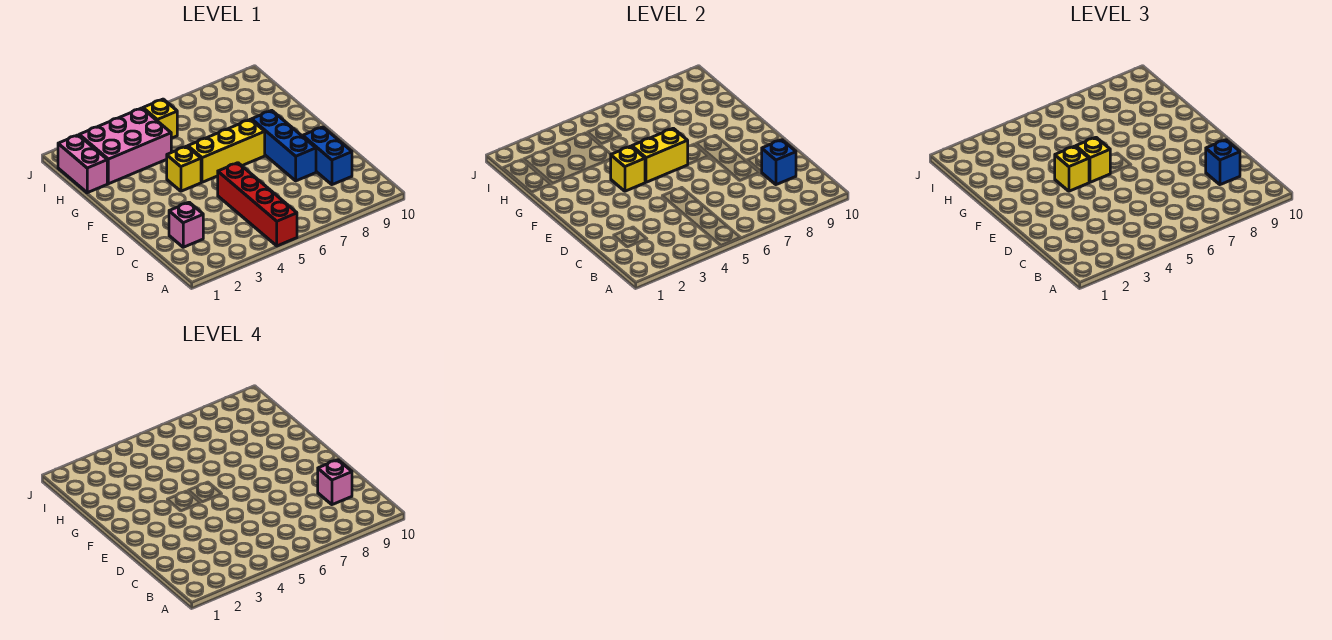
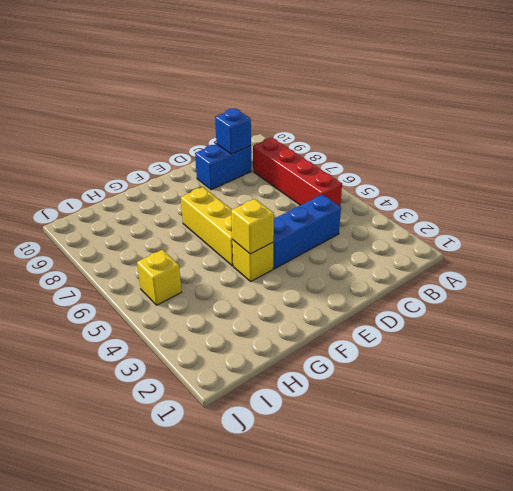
red brick B5:B8 level 1 -> red brick A5:D5 level 1
blue brick C4:E4 level 1 -> blue brick D8:F8 level 1
none -> pink brick C2 level 1
none -> pink brick H1:I1 level 1
none -> pink brick H2:I4 level 1

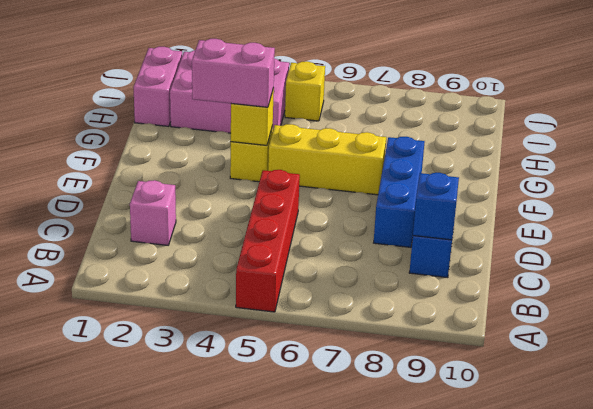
pink brick F3:F4 level 3 -> yellow brick F4 level 3
none -> yellow brick F5:F6 level 2
none -> blue brick C9 level 3
none -> yellow brick F5 level 3

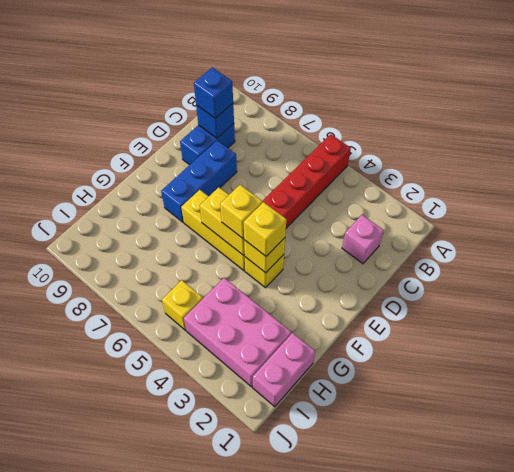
none -> pink brick C9 level 4

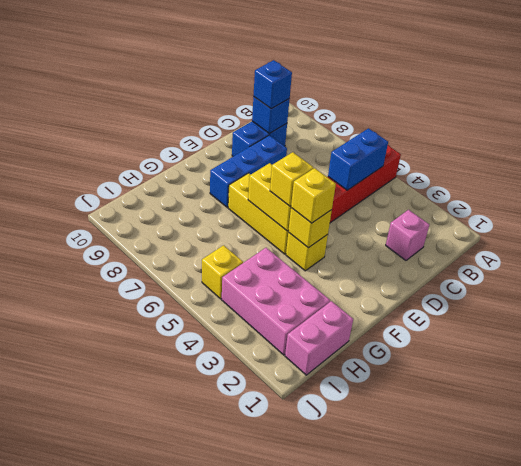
blue brick B5:C5 level 2 -> none
none -> pink brick C9 level 4

